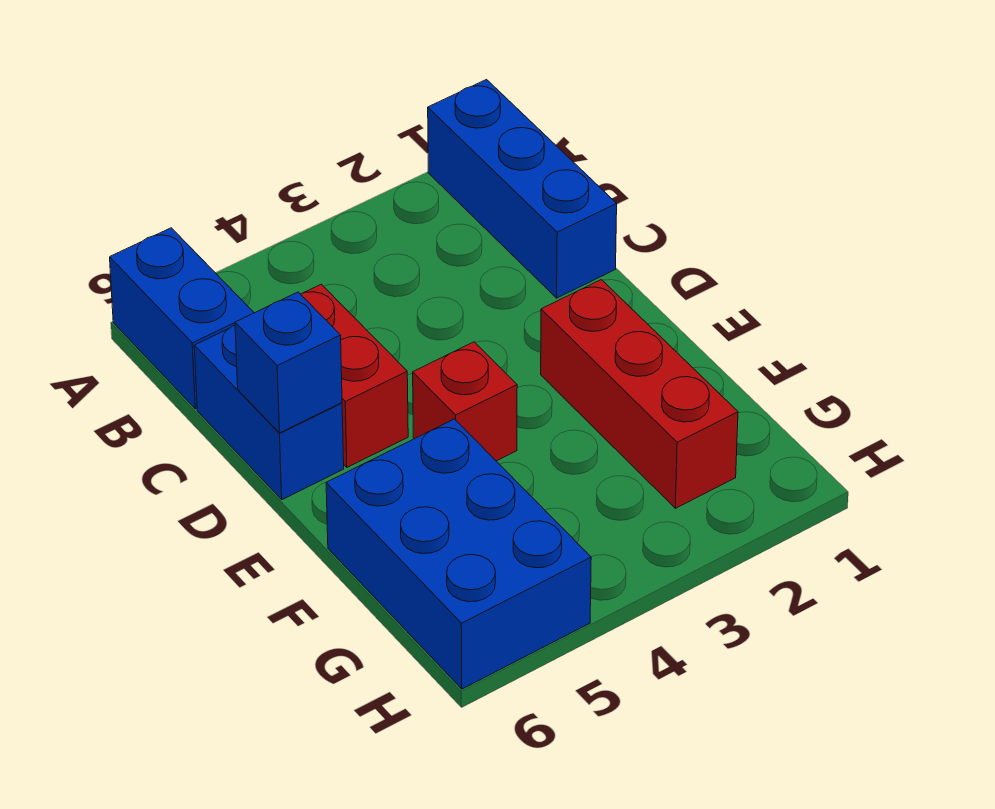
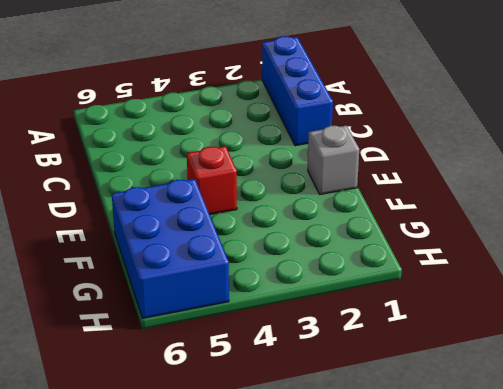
grey brick E1 level 1 -> none
none -> blue brick A6:B6 level 1
none -> red brick C5:D5 level 1

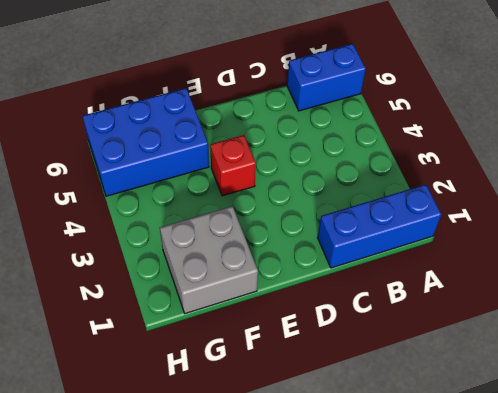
grey brick F1:G2 level 1 -> red brick E2:G2 level 1
none -> red brick C5:D5 level 1
none -> blue brick C6:D6 level 1

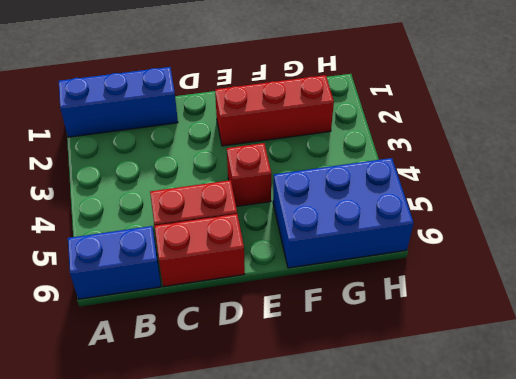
red brick C6:D6 level 1 -> blue brick C6:D6 level 1
none -> blue brick D6 level 2

